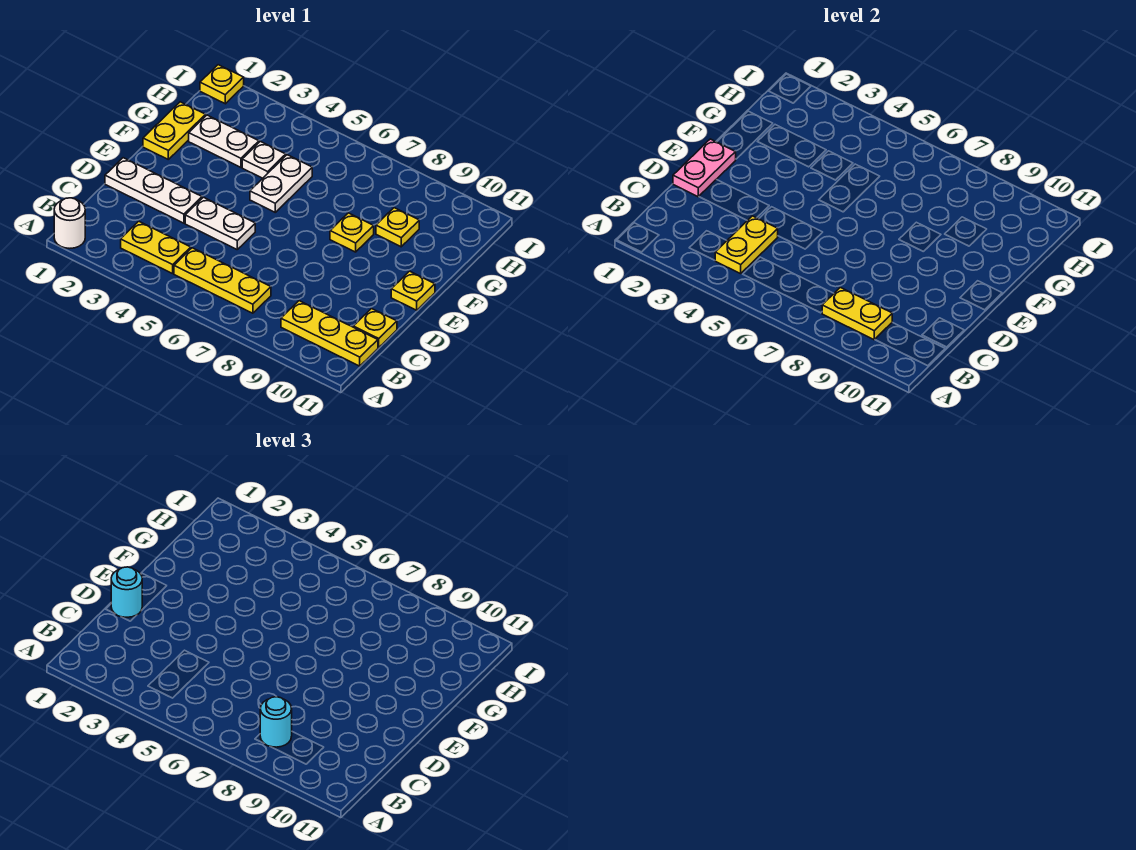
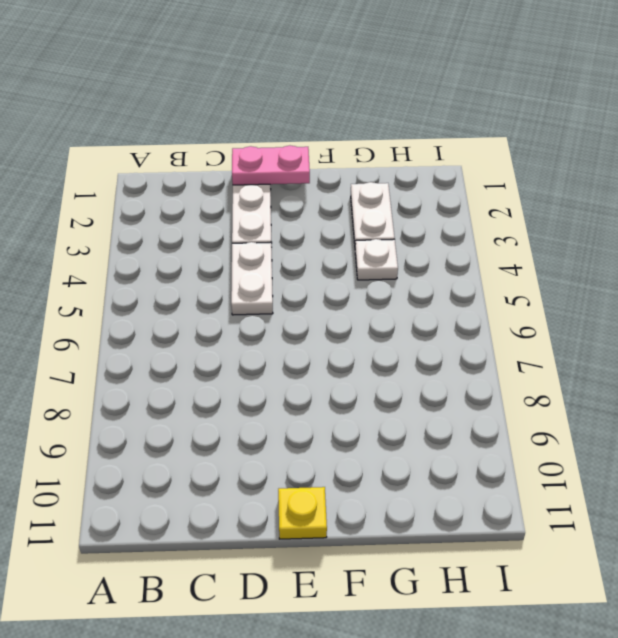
none -> white round brick A1 level 1
none -> yellow plate B3:B4 level 1
none -> yellow plate B5:B7 level 1

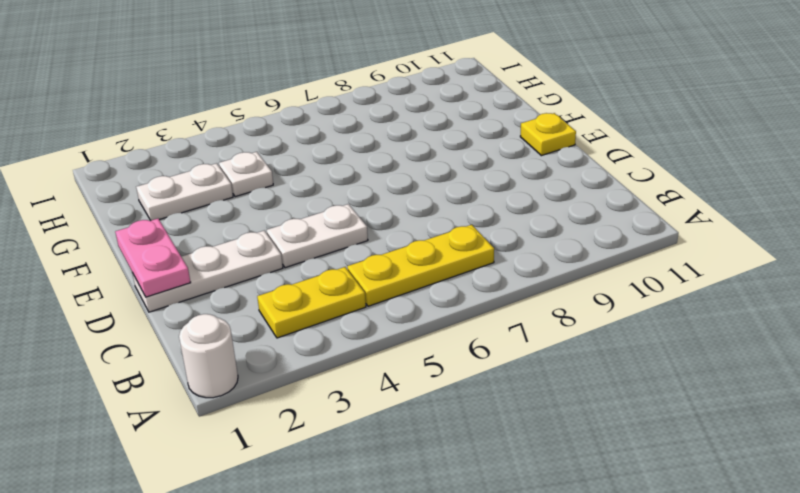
none -> yellow plate B9:B11 level 1
none -> yellow plate C11 level 1
none -> yellow plate F1:G1 level 1

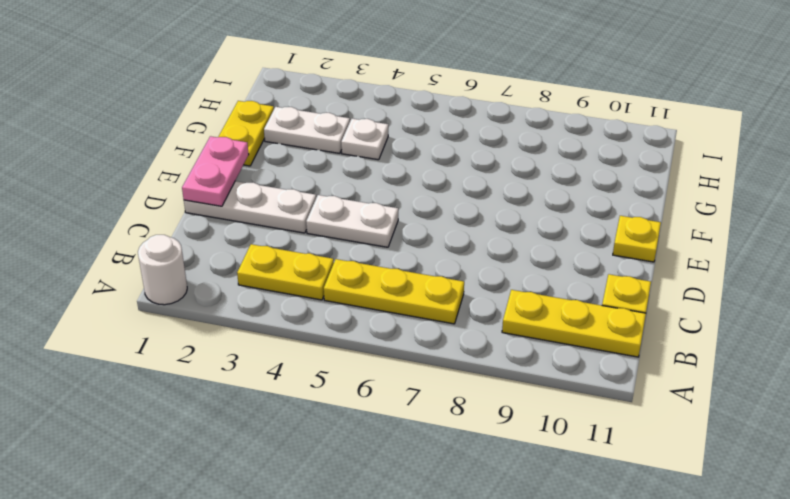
none -> white plate F5:G5 level 1
none -> yellow plate F8 level 1
none -> yellow plate G9 level 1

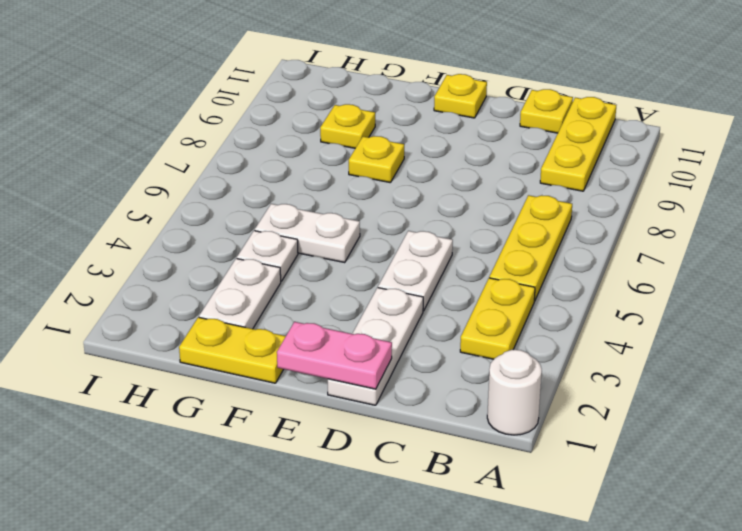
none -> yellow plate I1 level 1
none -> yellow plate B4:C4 level 2
none -> yellow plate B8:B9 level 2

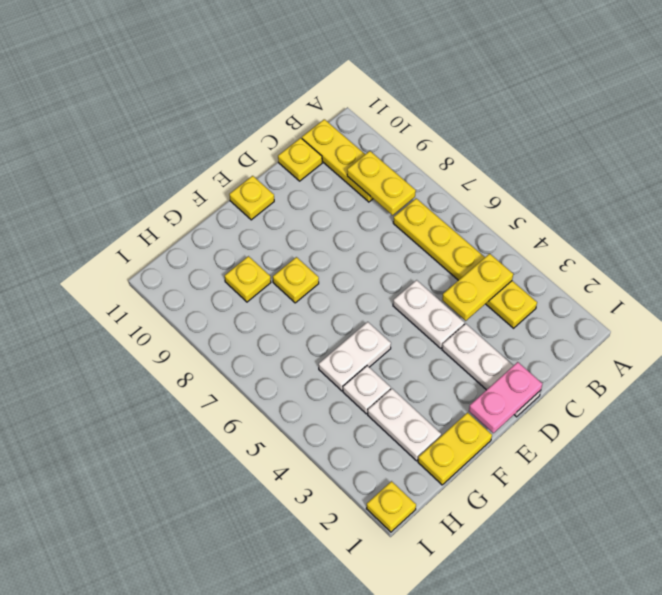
none -> white round brick A1 level 1
none -> cyan round brick B8 level 3
none -> cyan round brick D1 level 3

